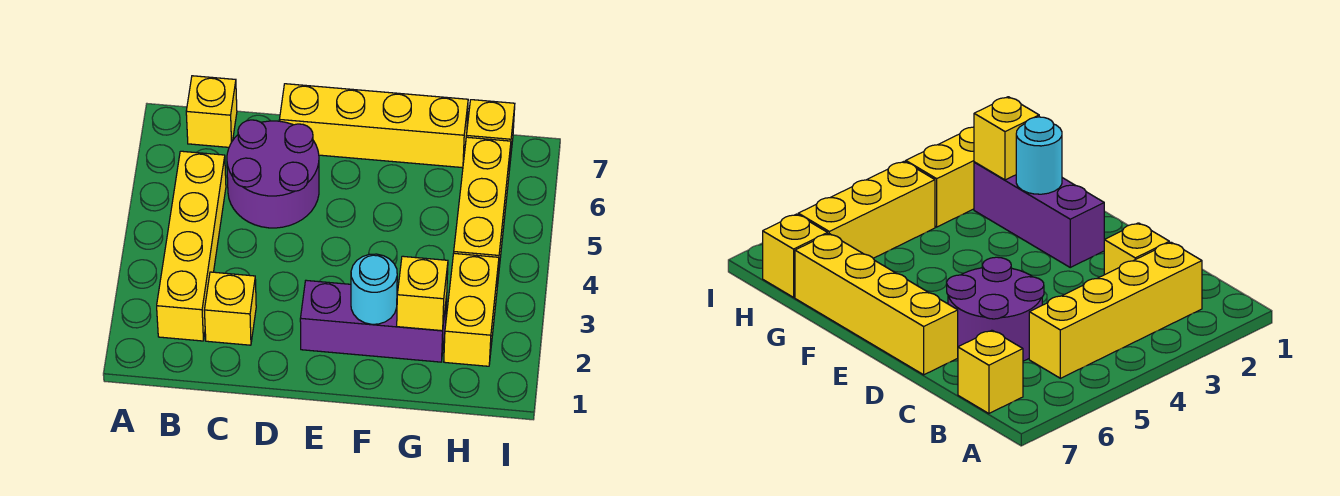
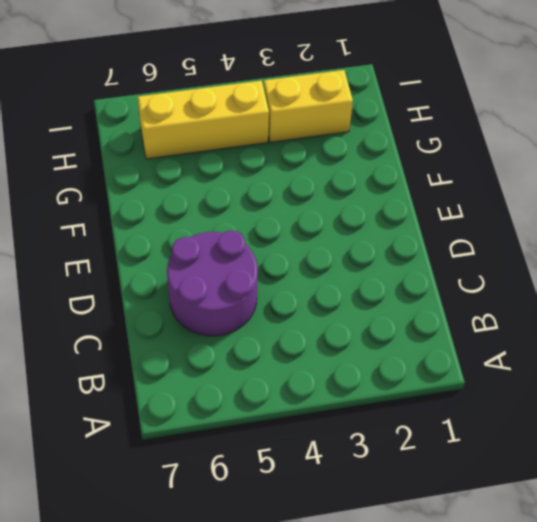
none -> yellow brick B2:B5 level 1
none -> yellow brick B7 level 1

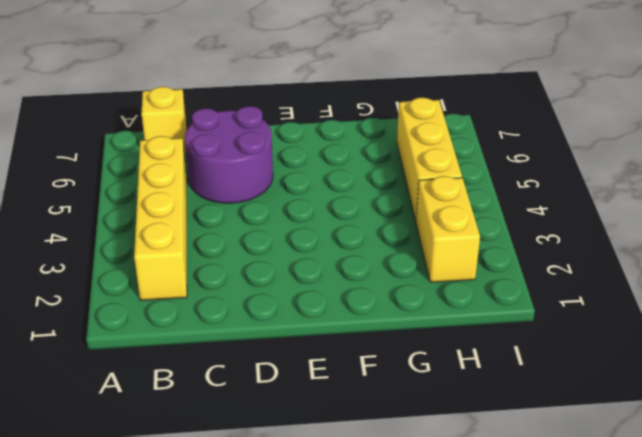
none -> yellow brick C2 level 1
none -> yellow brick D7:G7 level 1

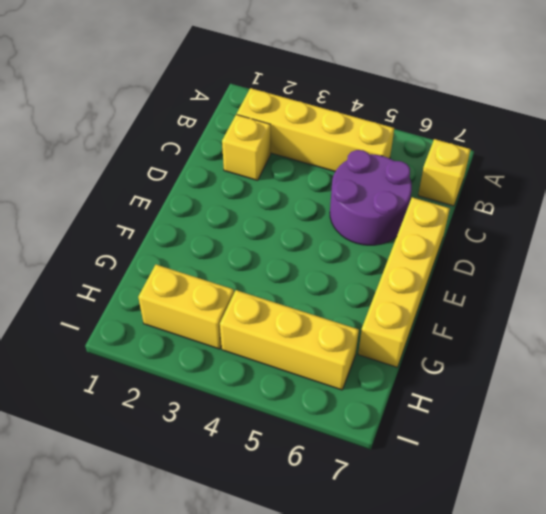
none -> purple brick E2:G2 level 1
none -> yellow brick H7 level 1

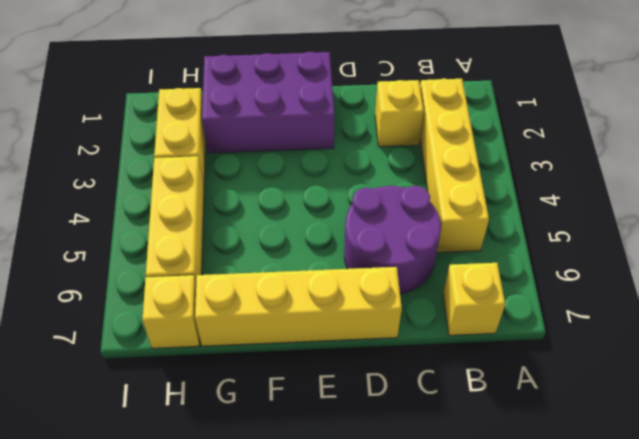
purple brick E1:G2 level 1 -> purple brick E2:G2 level 1
none -> cyan round brick F2 level 2
none -> yellow brick G2 level 2

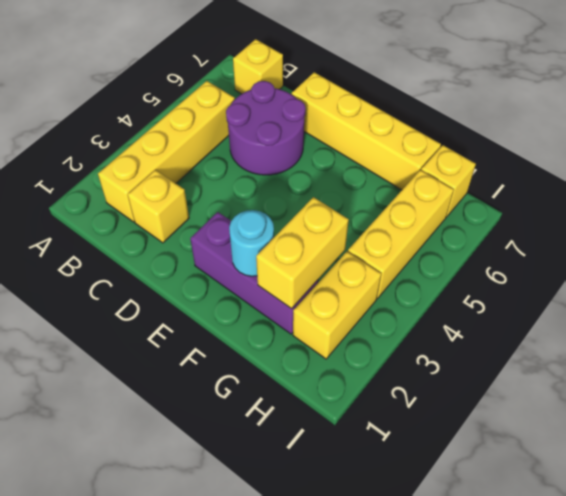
yellow brick G2:G3 level 2 -> yellow brick G2 level 2

